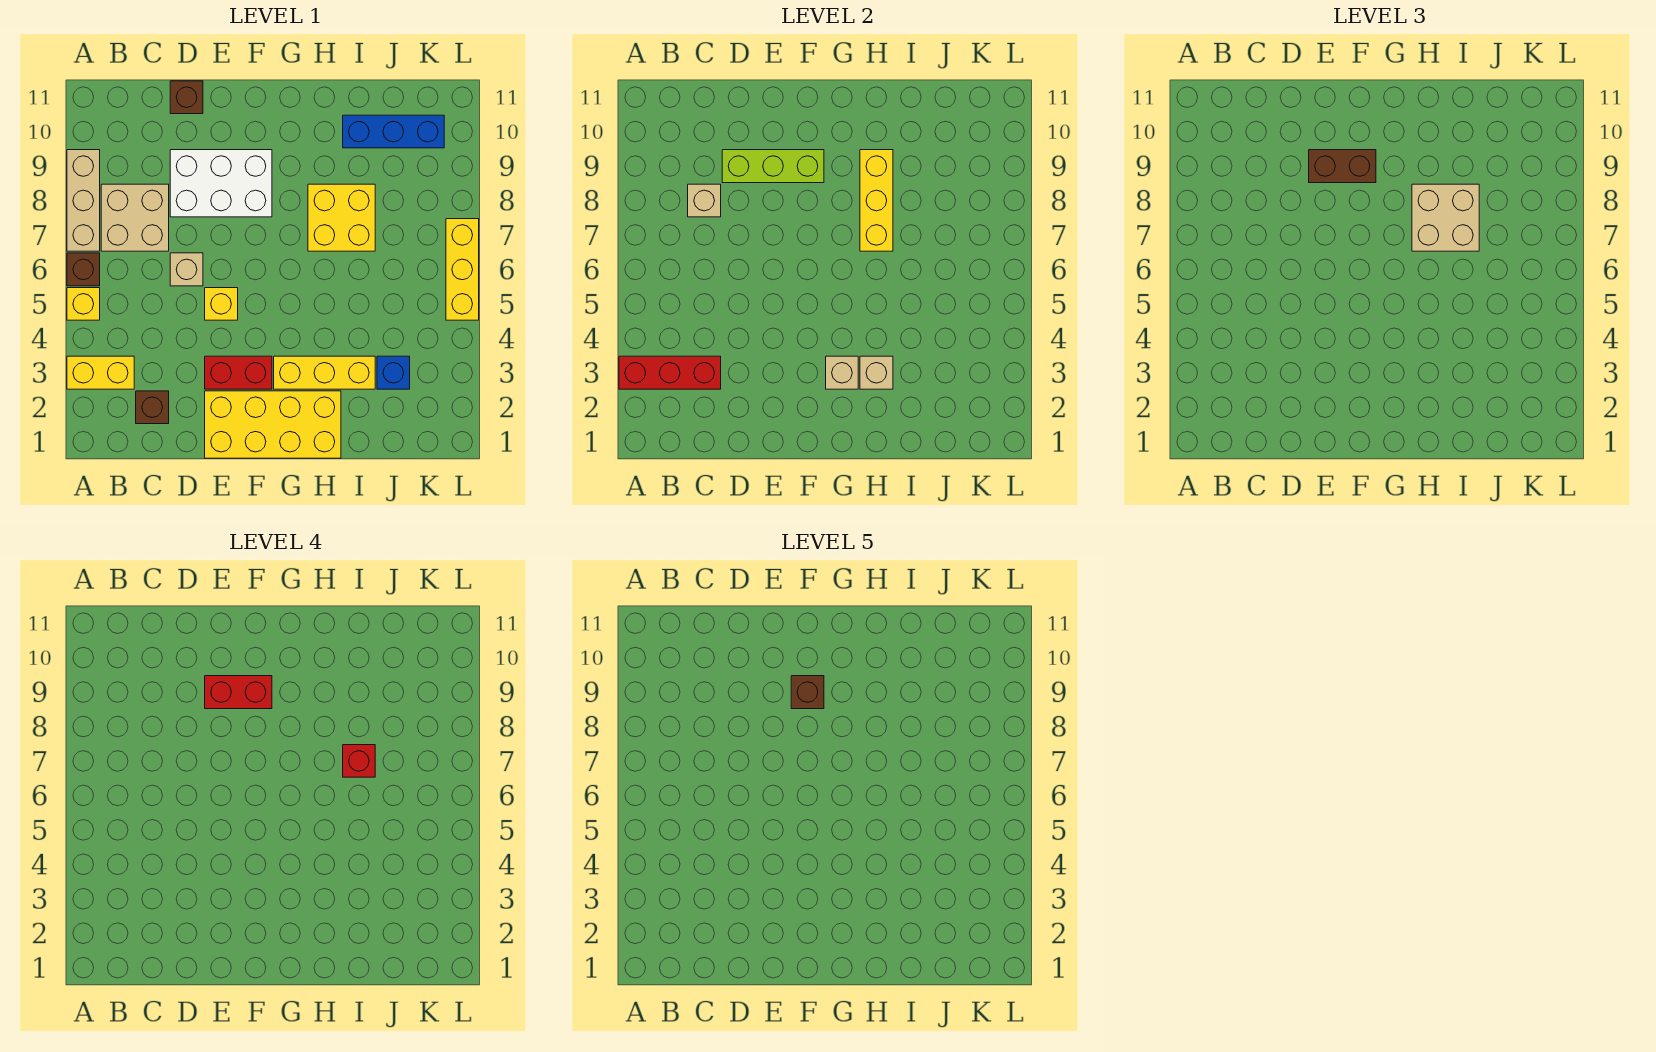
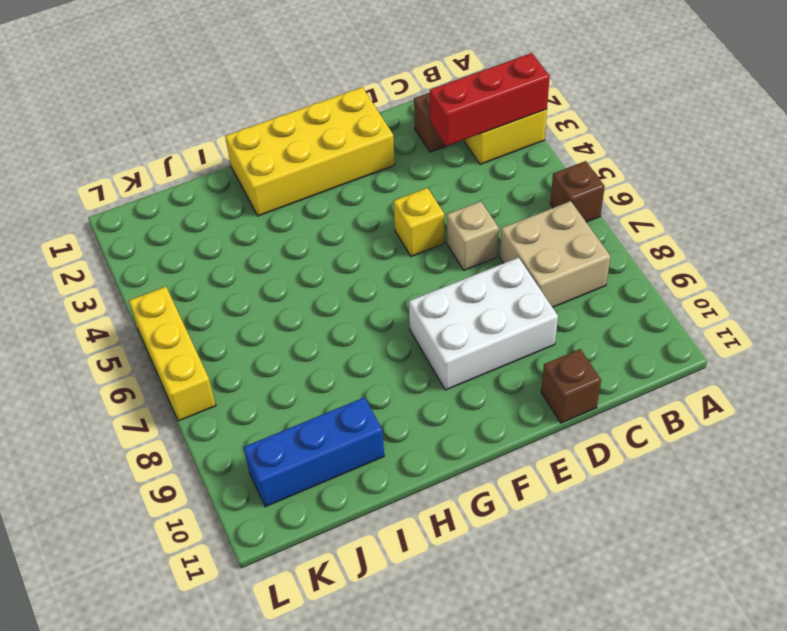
none -> yellow brick A5 level 1
none -> tan brick A7:A9 level 1
none -> red brick E3:F3 level 1

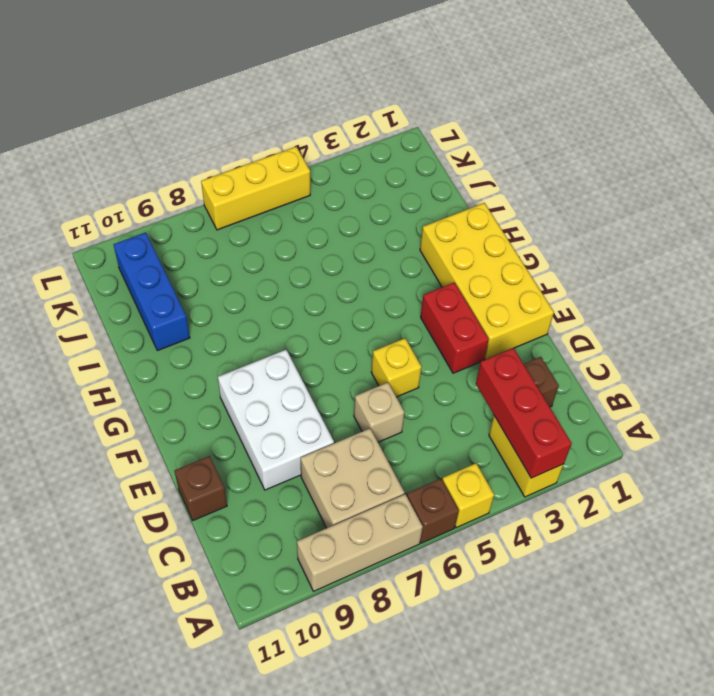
none -> yellow brick G3:I3 level 1
none -> yellow brick H7:I8 level 1
none -> blue brick J3 level 1

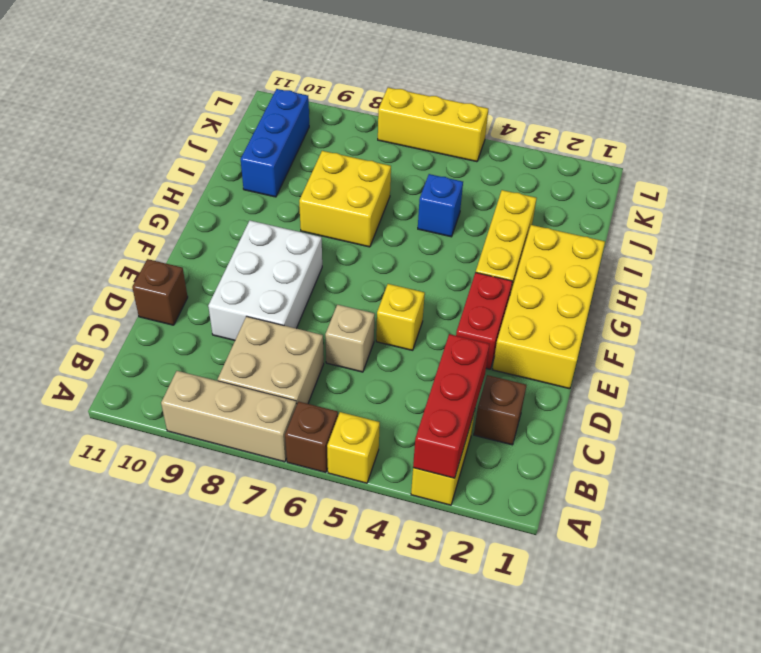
blue brick I5 level 1 -> blue brick J3 level 1
none -> tan brick C8 level 2
none -> lime brick D9:F9 level 2
none -> tan brick G3 level 2

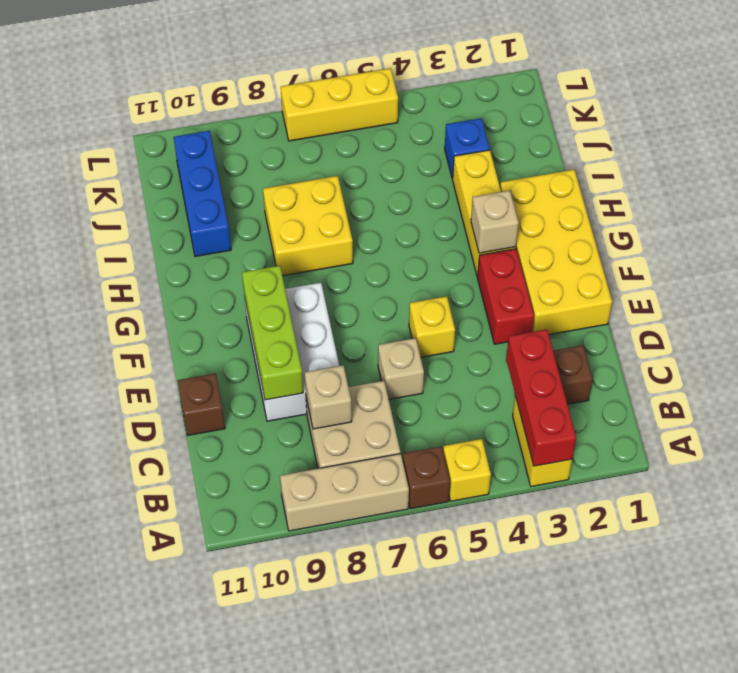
none -> tan brick H3 level 2
none -> yellow brick H7:H9 level 2
none -> brown brick E9:F9 level 3

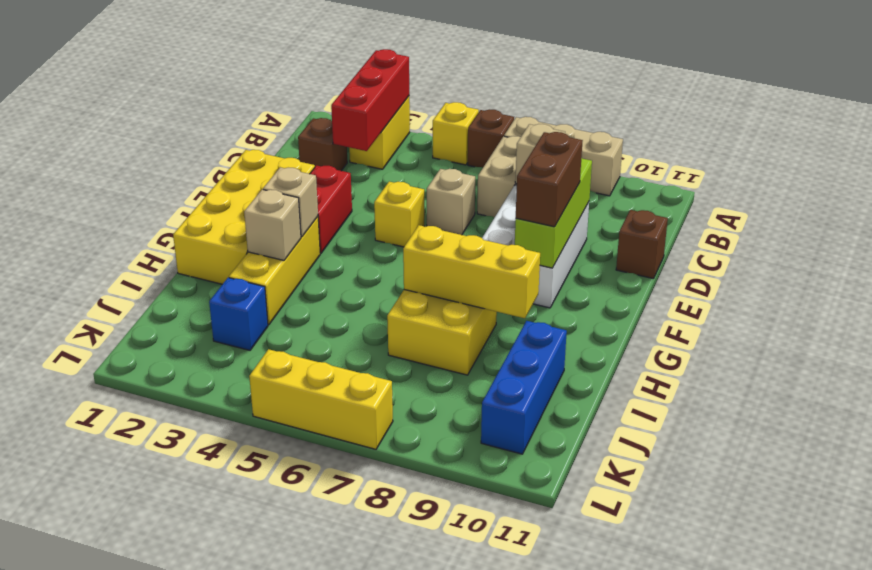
none -> tan brick H7:I8 level 3
none -> red brick E9:F9 level 4
none -> red brick I7 level 4

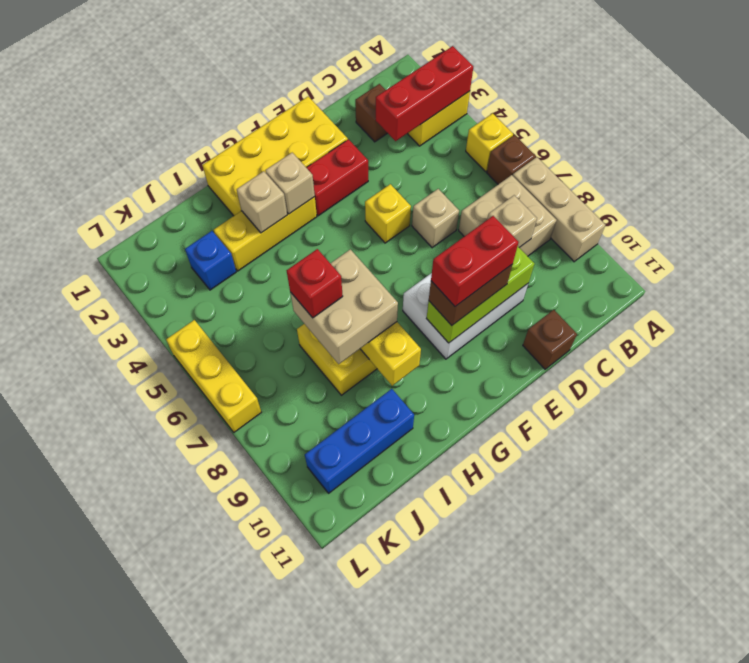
none -> brown brick F9 level 5

